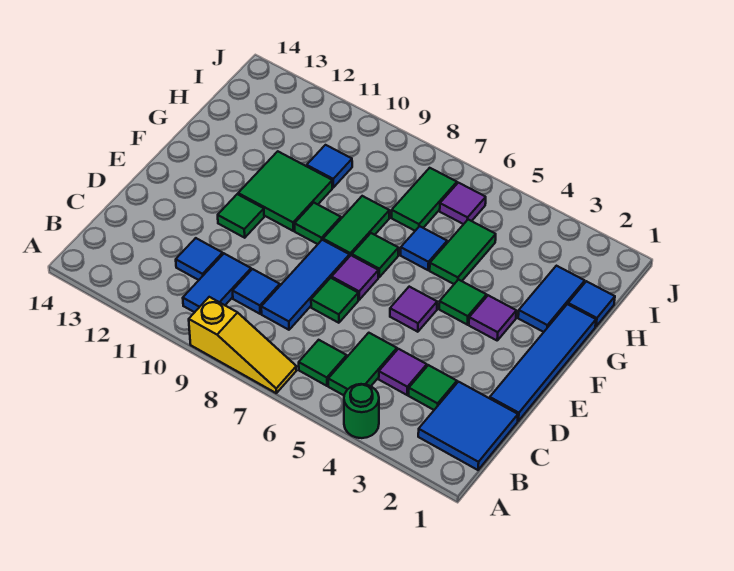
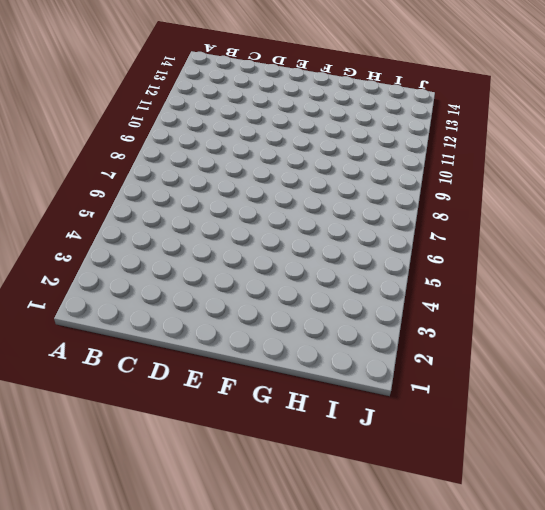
none -> green round brick A4 level 1
none -> yellow slope A7:A9 level 1 top 9
none -> blue tile B1:C2 level 1

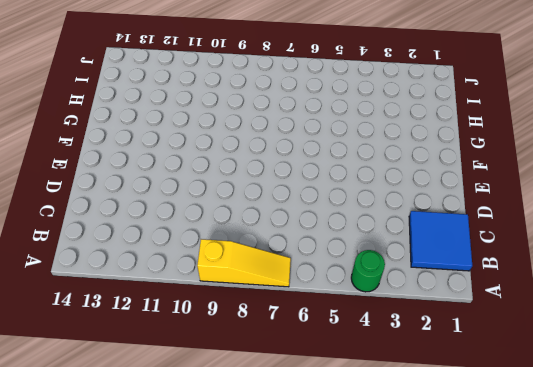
none -> green tile B5:C5 level 1
none -> green tile B6 level 1
none -> blue tile B10:C10 level 1

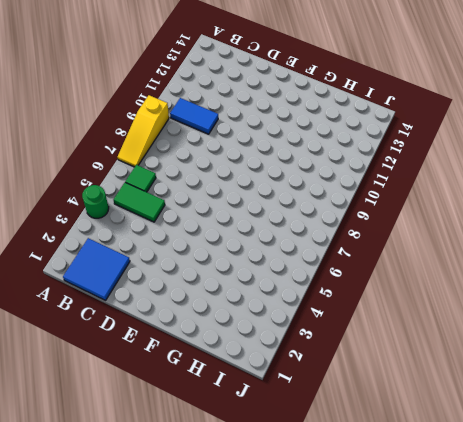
none -> green tile C3 level 1
none -> purple tile C4 level 1
none -> blue tile C8:E8 level 1

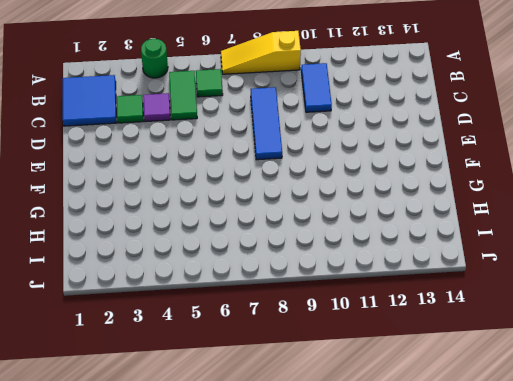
none -> blue tile C9 level 1
none -> blue tile C11 level 1
none -> blue tile D1:G1 level 1

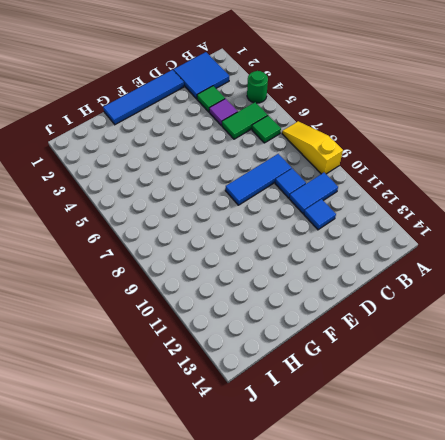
none -> green tile D7 level 1
none -> purple tile E5 level 1
none -> purple tile E7 level 1

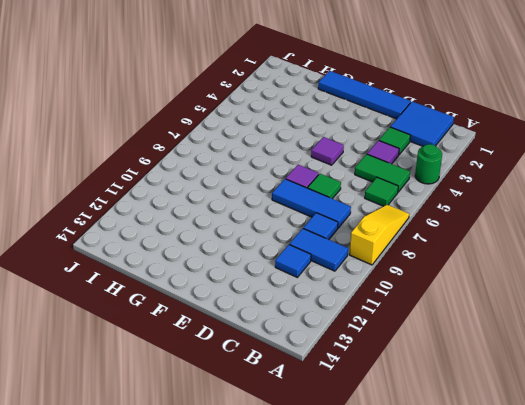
none -> green tile E11 level 1
none -> purple tile F3 level 1
none -> green tile F4 level 1

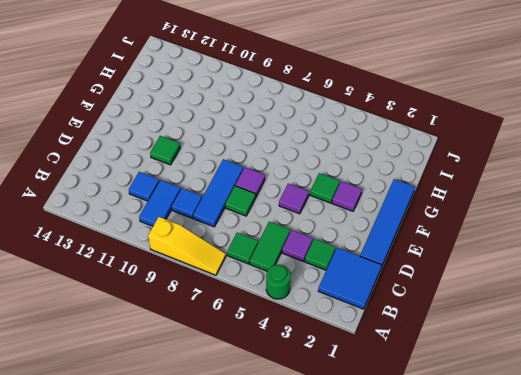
none -> green tile F7 level 1
none -> green tile F8:G8 level 1
none -> green tile F9 level 1

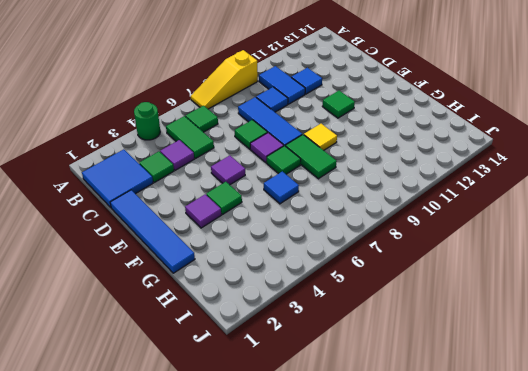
yellow tile F9 level 1 -> green tile F9 level 1
none -> green tile F10:G11 level 1
none -> blue tile G2:H2 level 1
none -> green tile G5:H5 level 1

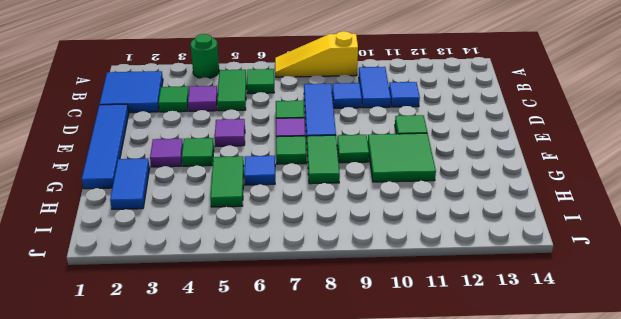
none -> blue tile H1 level 1
none -> green tile H7:I7 level 1
none -> blue tile H10 level 1

